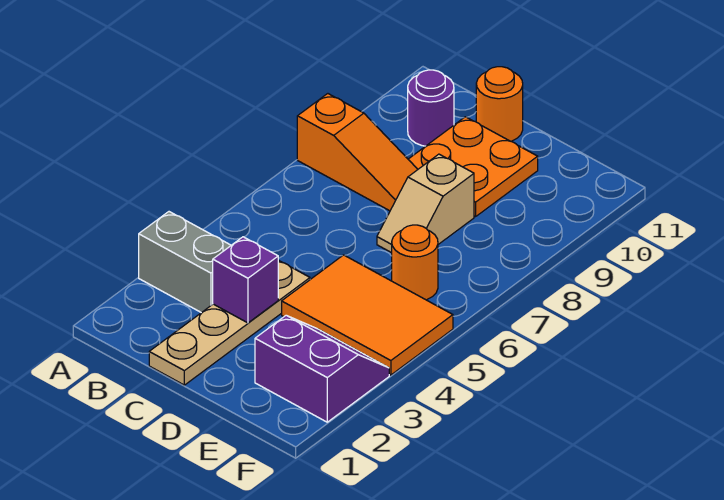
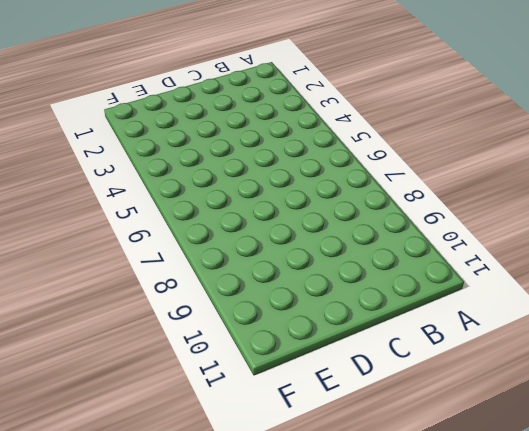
none -> grey brick A3:B3 level 1
none -> orange slope A8:C8 level 1 top A

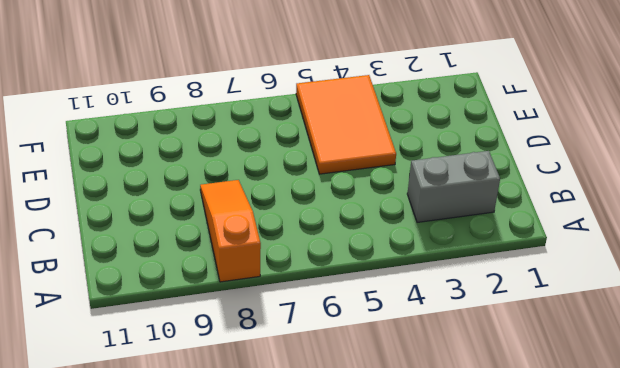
grey brick B2:B3 level 1 -> grey brick A3:B3 level 1
none -> purple round brick B10 level 1
none -> tan plate C1:C4 level 1

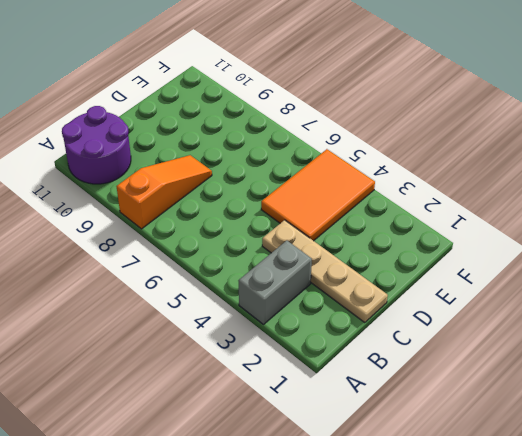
purple round brick A10:B11 level 1 -> purple round brick B10 level 1
none -> orange plate C9:D10 level 1
none -> orange round brick C11 level 1

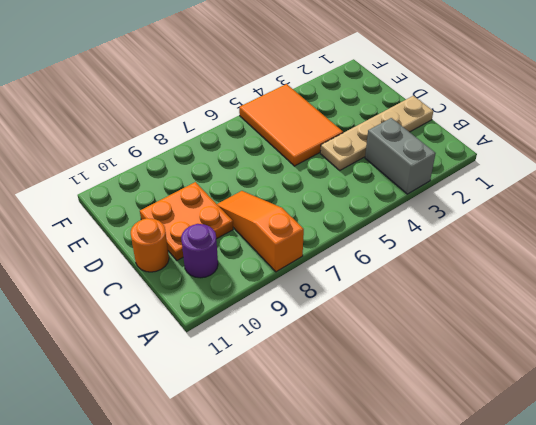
none -> tan slope D7:D8 level 1 top 8
none -> purple slope E2:F3 level 1 top 2

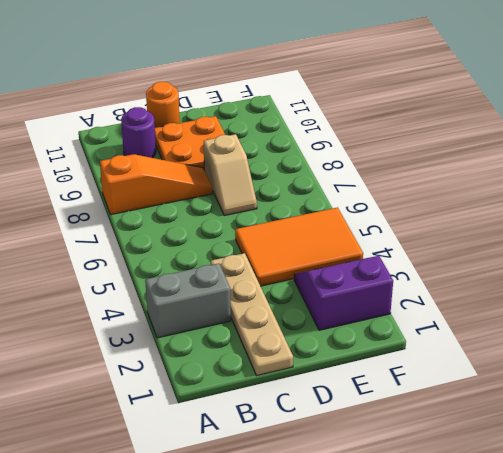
none -> orange round brick E6 level 1
none -> purple brick C3 level 2

